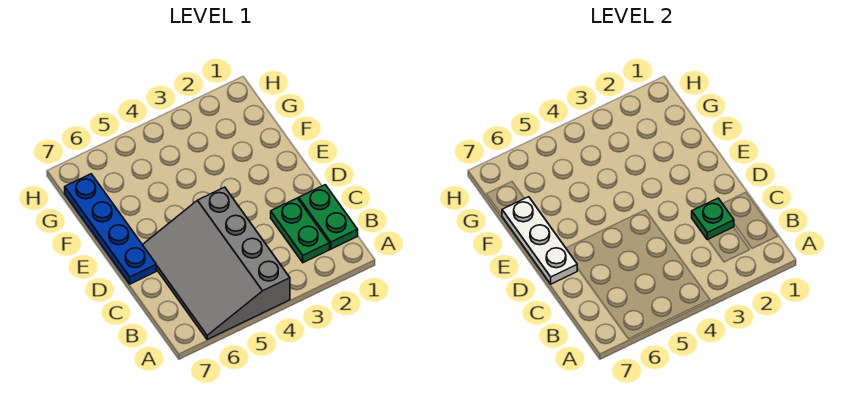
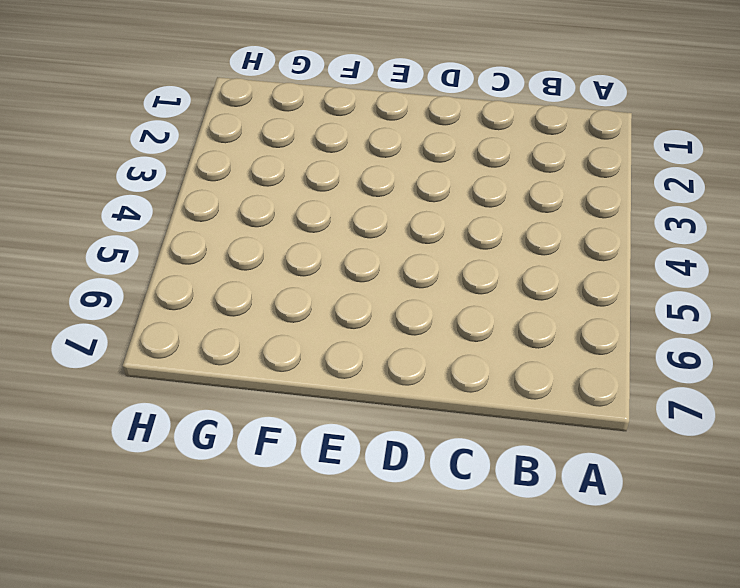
none -> grey slope A4:D6 level 1 top 4
none -> green plate B1:C1 level 1

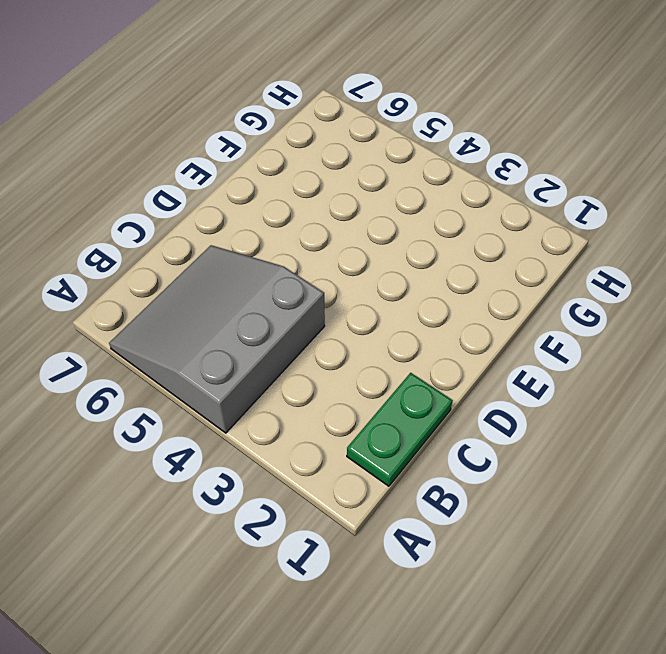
grey slope A4:C6 level 1 top 4 -> grey slope A4:D6 level 1 top 4
none -> green plate B2:C2 level 1
none -> blue plate D7:G7 level 1

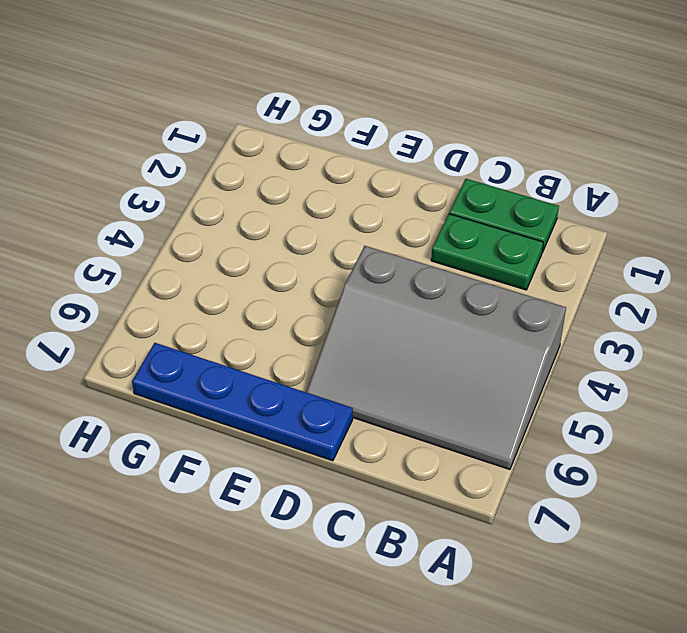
none -> green plate C2 level 2
none -> white plate D7:F7 level 2

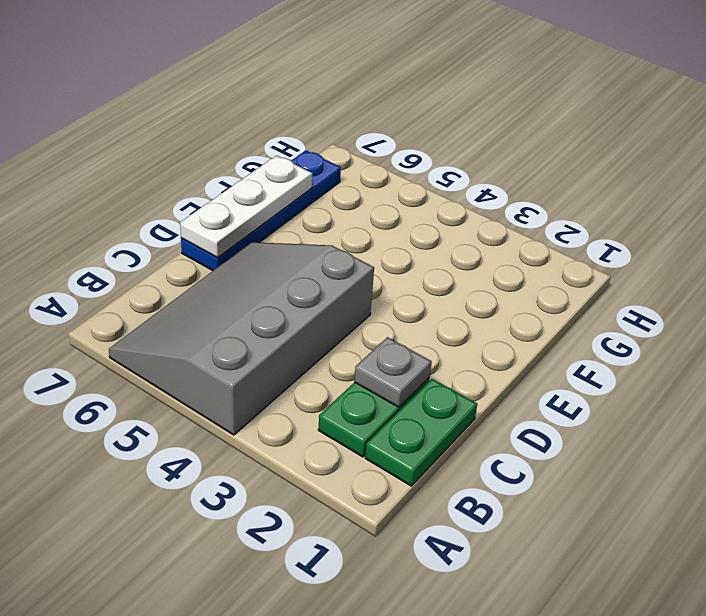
grey plate C2 level 2 -> green plate C2 level 2

